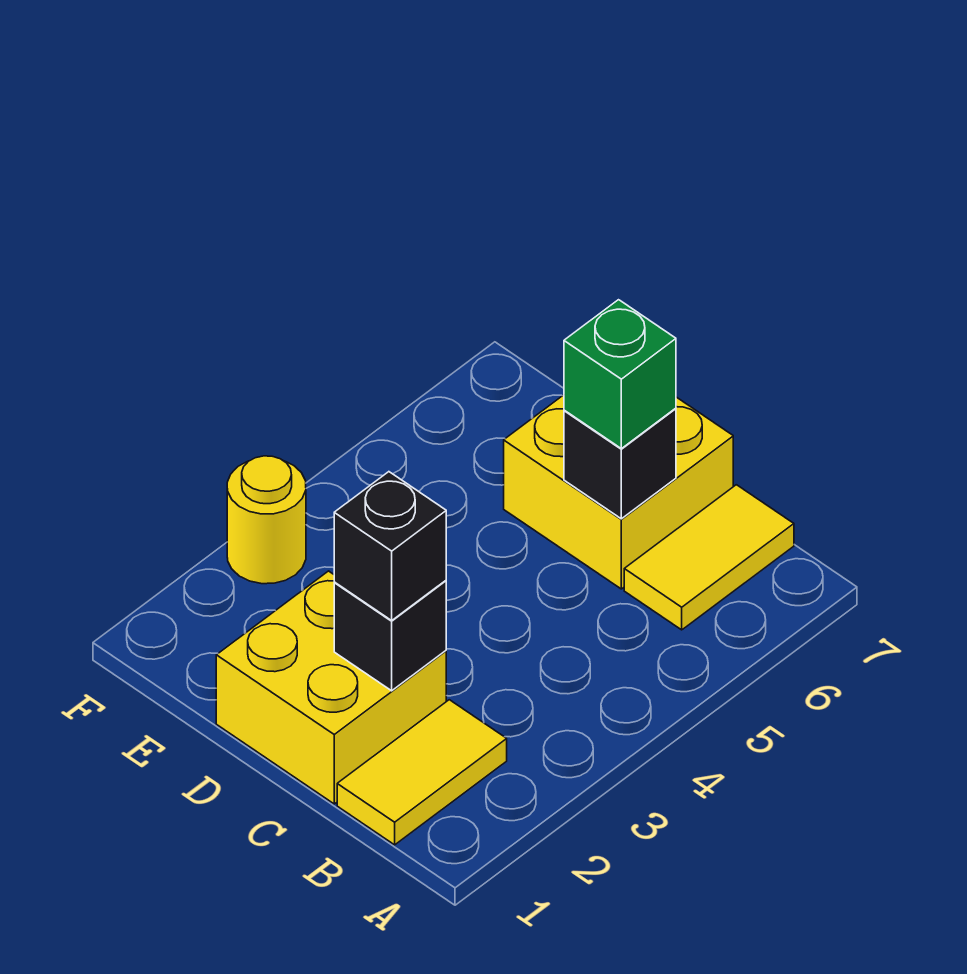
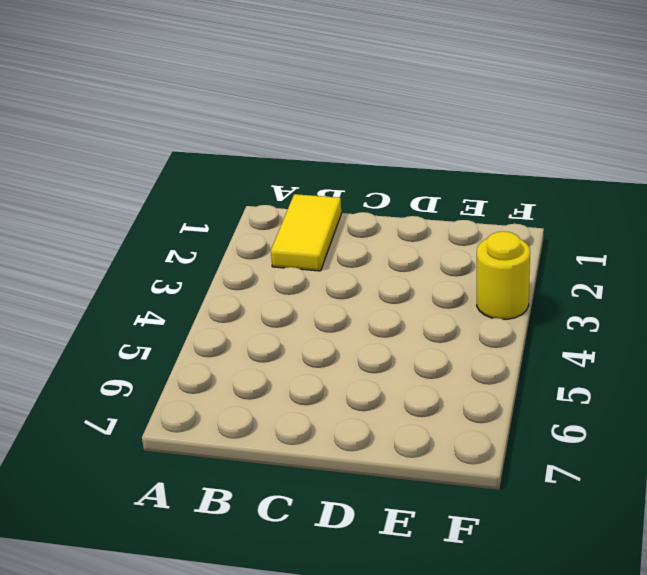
none -> yellow tile B6:B7 level 1
none -> yellow brick C1:D2 level 1

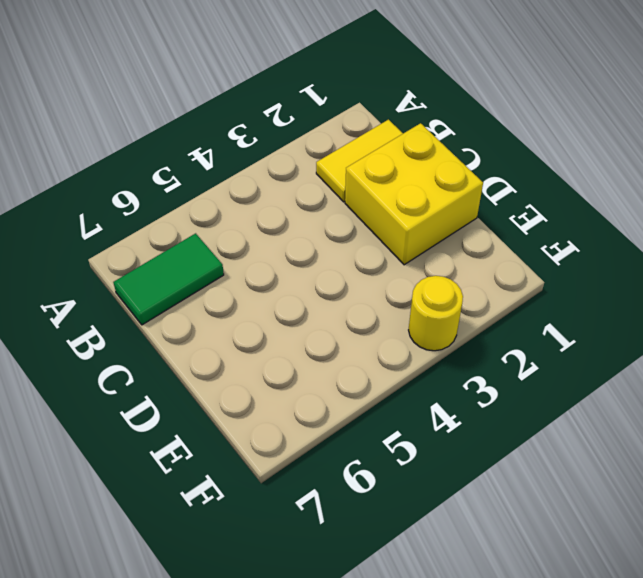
green tile B6:B7 level 1 -> yellow tile B6:B7 level 1
none -> yellow brick C6:D7 level 1
none -> black brick C2 level 2

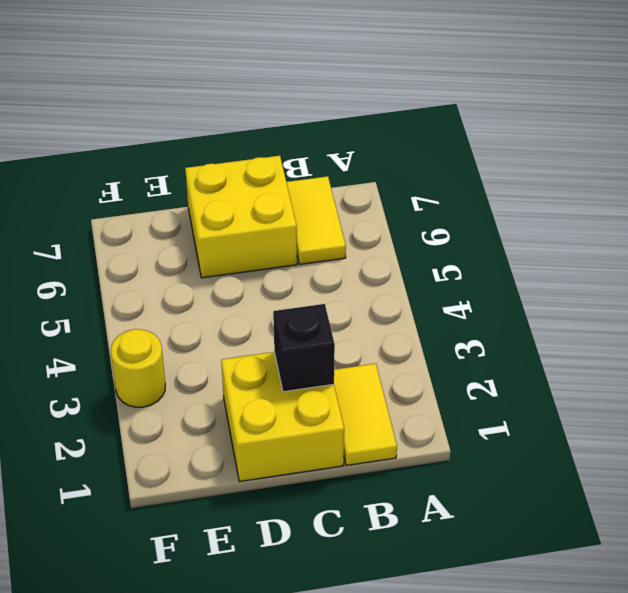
none -> black brick C6 level 2
none -> black brick C2 level 3

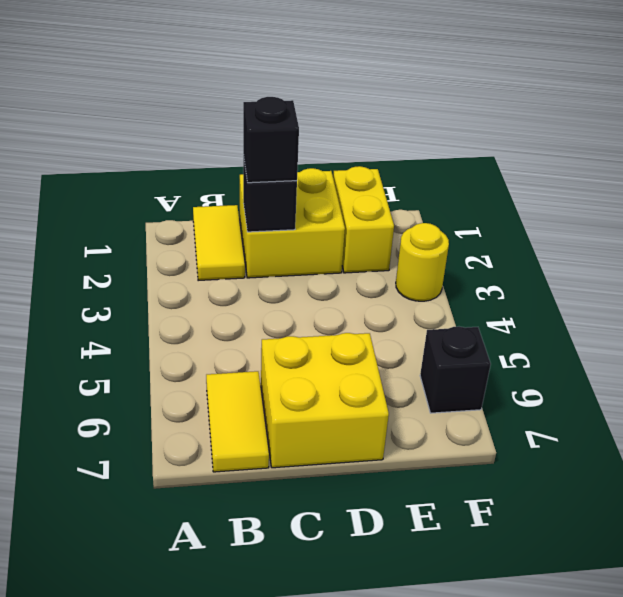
yellow brick E1:E2 level 1 -> none
black brick F6 level 1 -> black brick C6 level 2
none -> green brick C6 level 3

